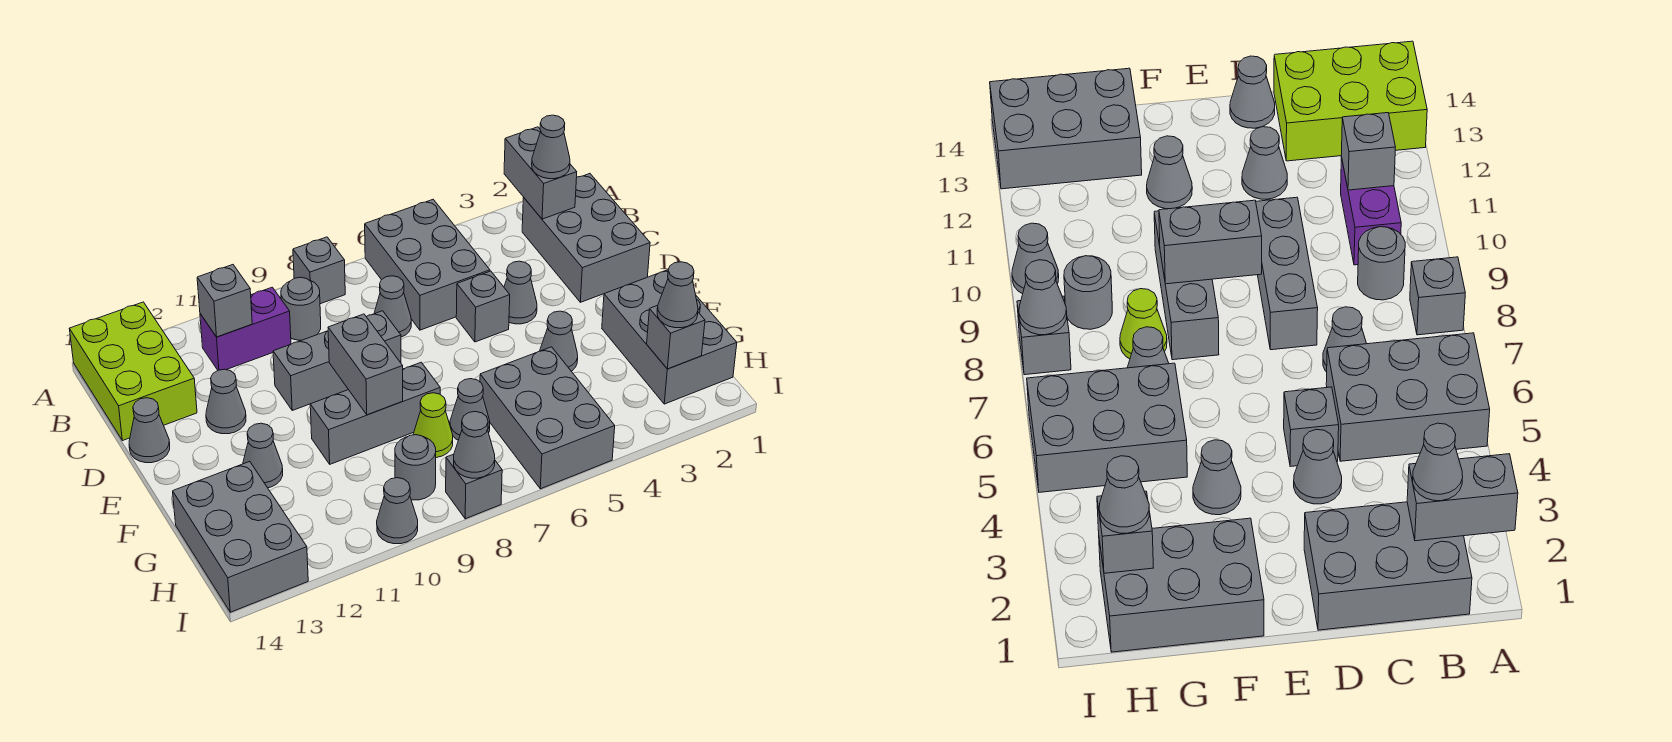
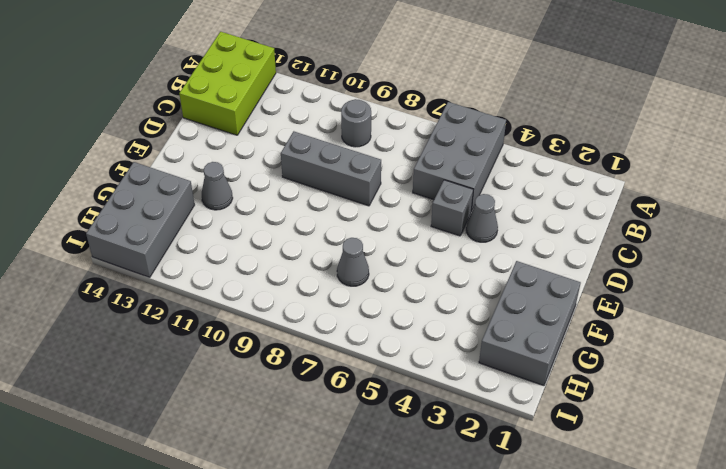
none -> grey brick A8 level 1
none -> grey brick B1:D2 level 1
none -> purple brick B10:B11 level 1
none -> grey cone C7 level 1

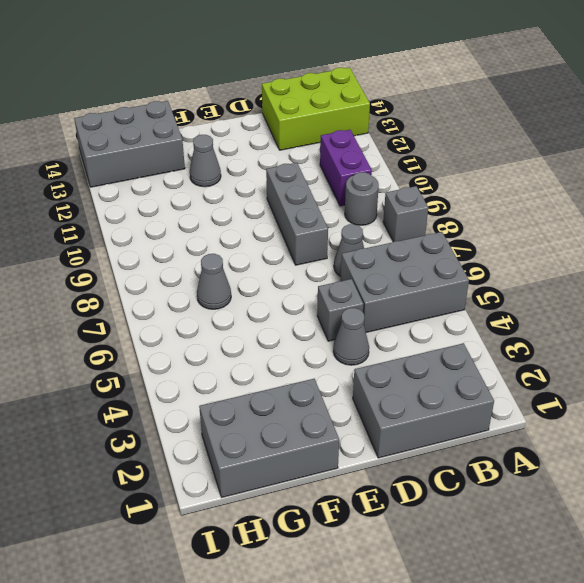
none -> grey cone D12 level 1
none -> grey cone D14 level 1
none -> grey cone F4 level 1
none -> grey brick F8:F10 level 1

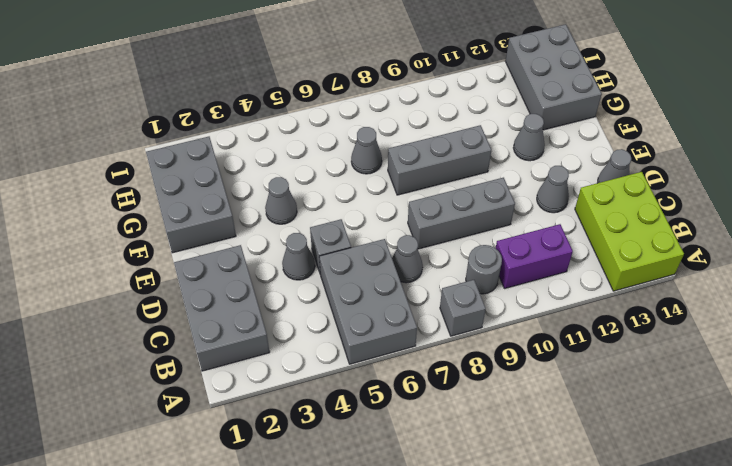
none -> grey brick G5:I6 level 1
none -> lime cone G8 level 1
none -> grey round brick H9 level 1
none -> grey brick I8 level 1

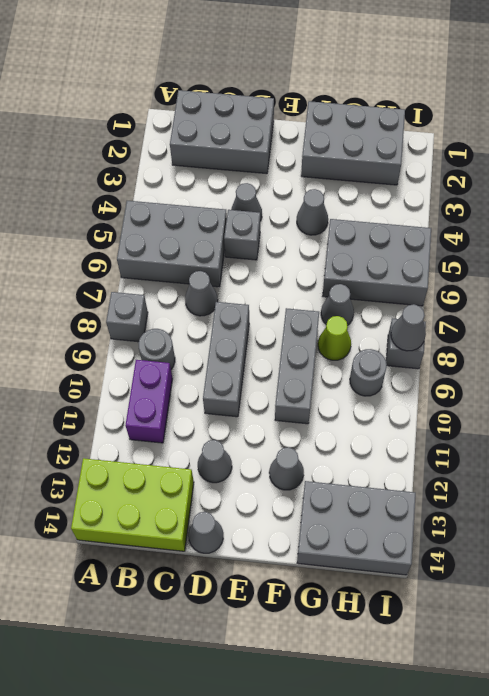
none -> grey cone I10 level 1
none -> grey brick A2:B2 level 2
none -> grey brick B11 level 2
none -> grey brick E9:F9 level 2

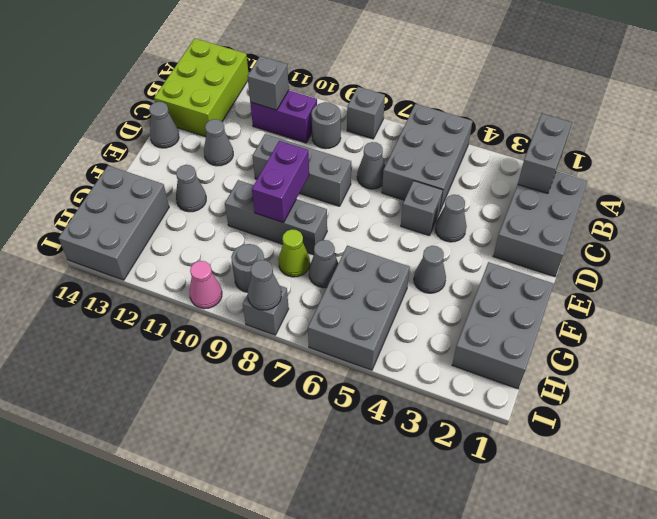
purple brick E9:F9 level 2 -> grey brick E9:F9 level 2
pink cone I10 level 1 -> grey cone I10 level 1
none -> grey brick H2 level 2
none -> grey cone B2 level 3
none -> grey cone H2 level 3

